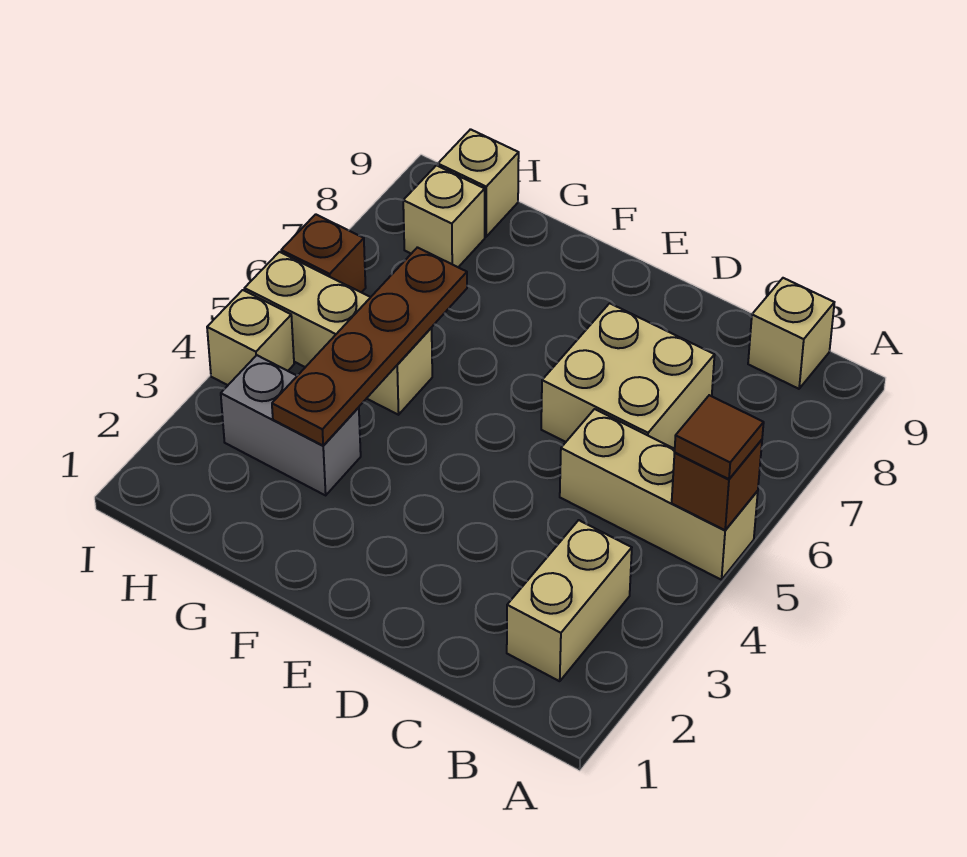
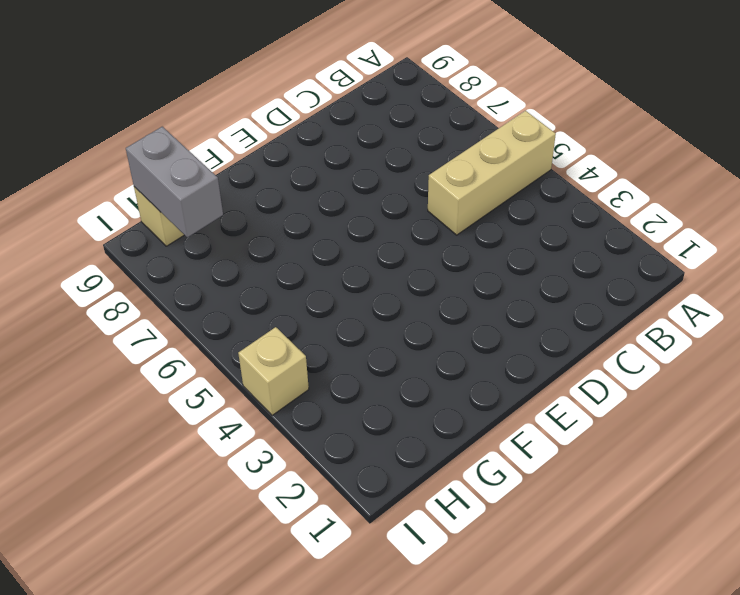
grey brick H8:H9 level 2 -> grey brick G3:H3 level 1
none -> tan brick B2:B3 level 1
none -> tan brick B9 level 1
none -> tan brick C6:D7 level 1

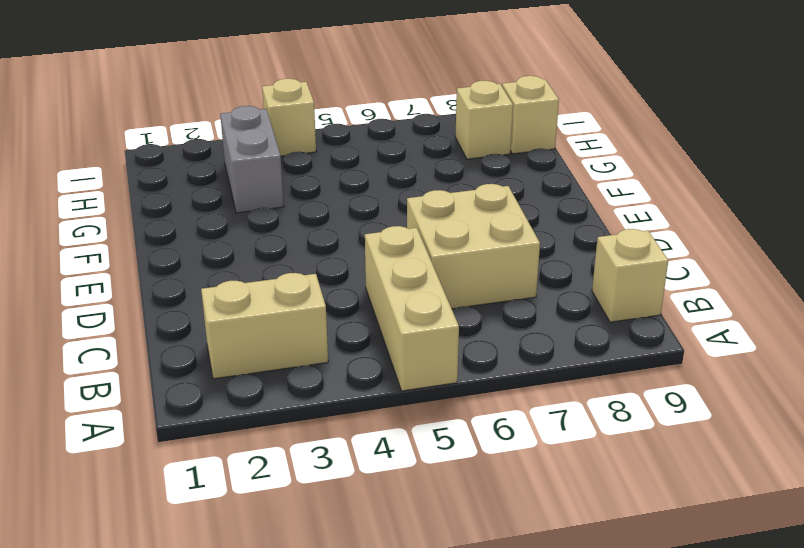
none -> tan brick G5:I5 level 1
none -> brown brick I6 level 1
none -> brown brick A5 level 2

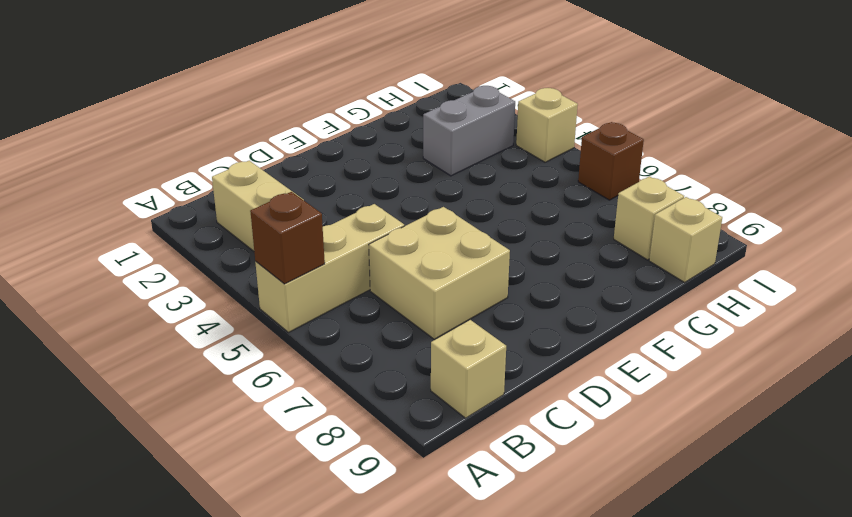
none -> tan brick G5:I5 level 1
none -> brown plate G3:G6 level 2
none -> brown tile A5 level 3

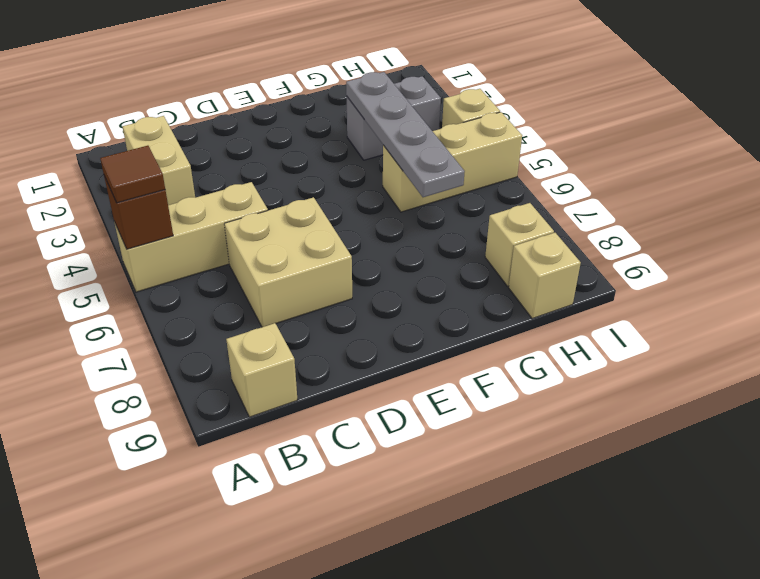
grey plate G3:G6 level 2 -> brown plate G3:G6 level 2
none -> brown brick I6 level 1

